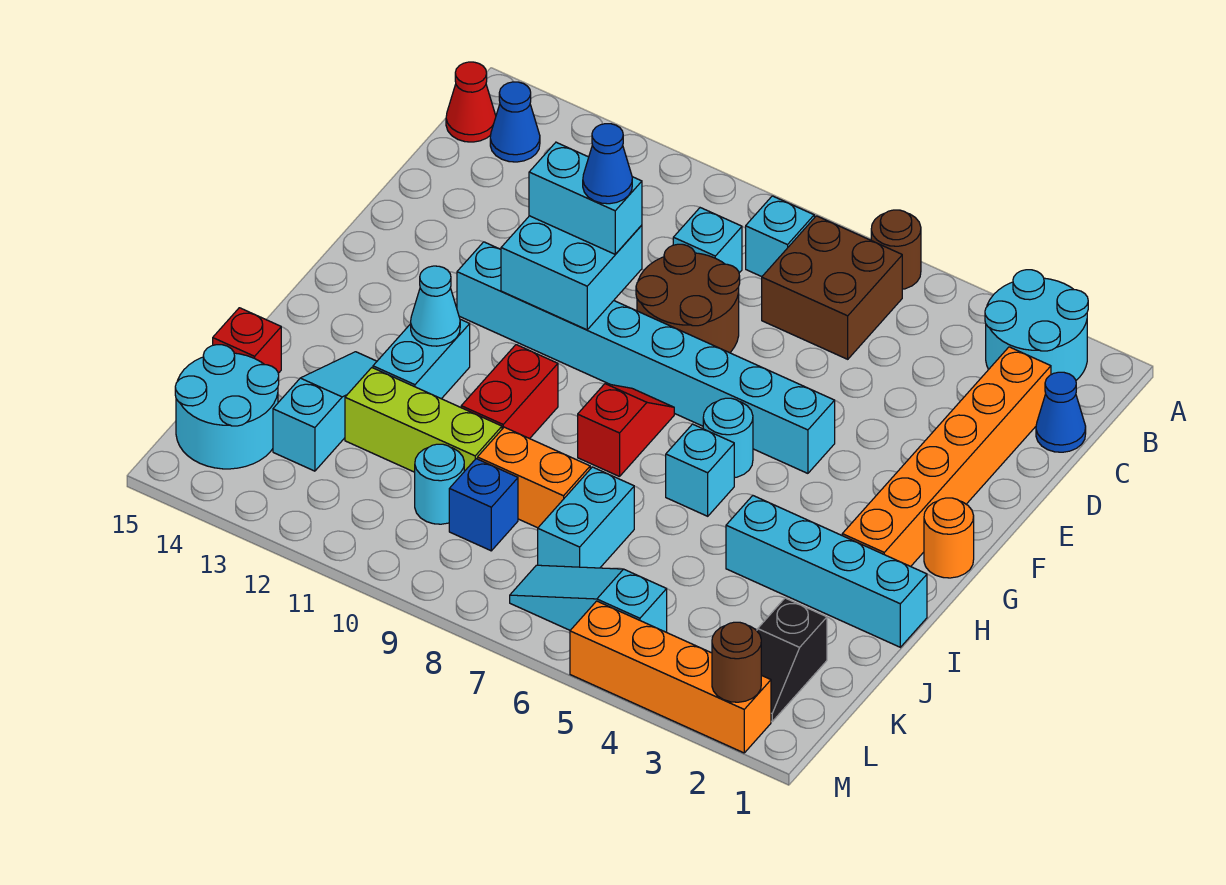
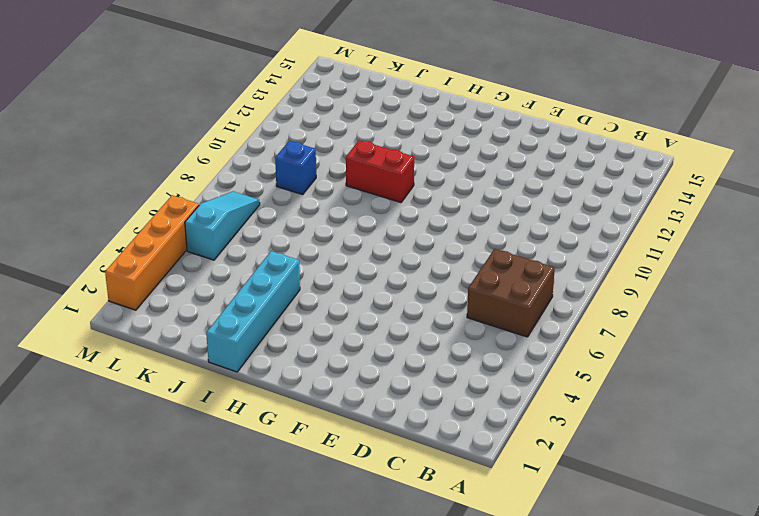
none -> cyan round brick A2:B3 level 1
none -> brown round brick A6 level 1
none -> cyan brick B8 level 1
none -> blue cone B14 level 1

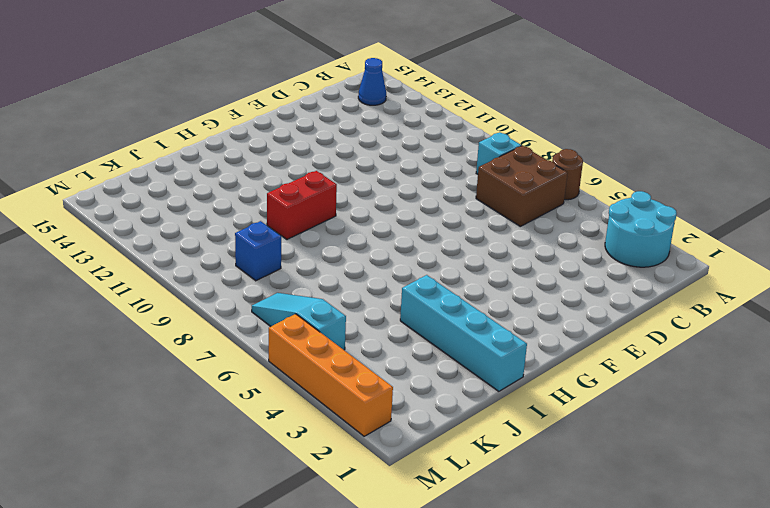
none -> red cone B15 level 1
none -> blue cone C1 level 1
none -> orange brick C2:H2 level 1
none -> cyan brick C9 level 1

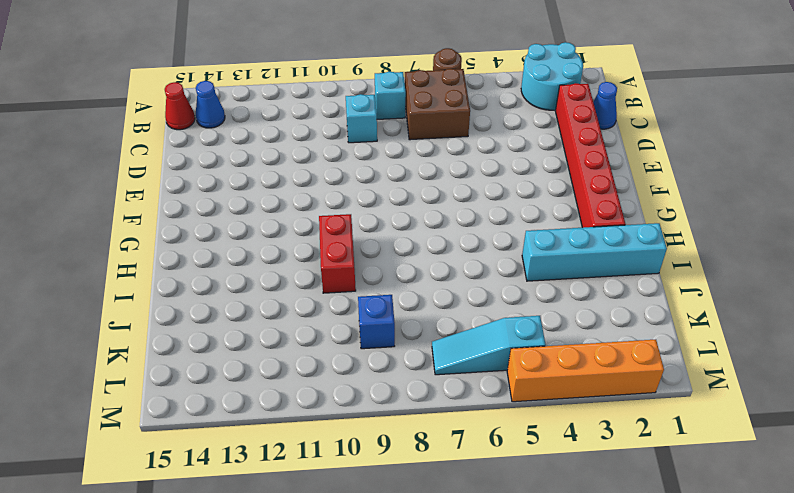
red brick C2:H2 level 1 -> orange brick C2:H2 level 1
none -> brown round brick D8:E9 level 1
none -> cyan brick F5:F12 level 1
none -> orange round brick G1 level 1
none -> cyan round brick G6 level 1

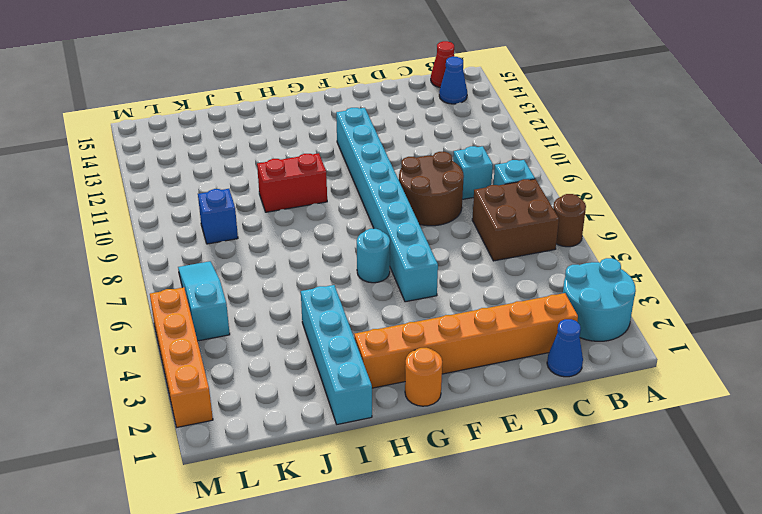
none -> red slope G8:H8 level 1 top H
none -> cyan brick H6 level 1
none -> cyan brick H12:I12 level 1
none -> cyan slope I13:K13 level 1 top K

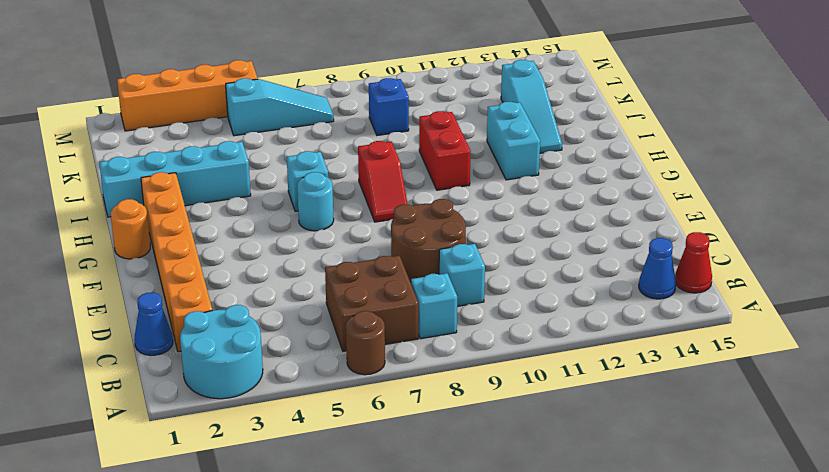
none -> cyan brick F5:F12 level 1
none -> cyan brick J7:K7 level 1
none -> orange brick J8:J9 level 1
none -> lime brick J10:J12 level 1

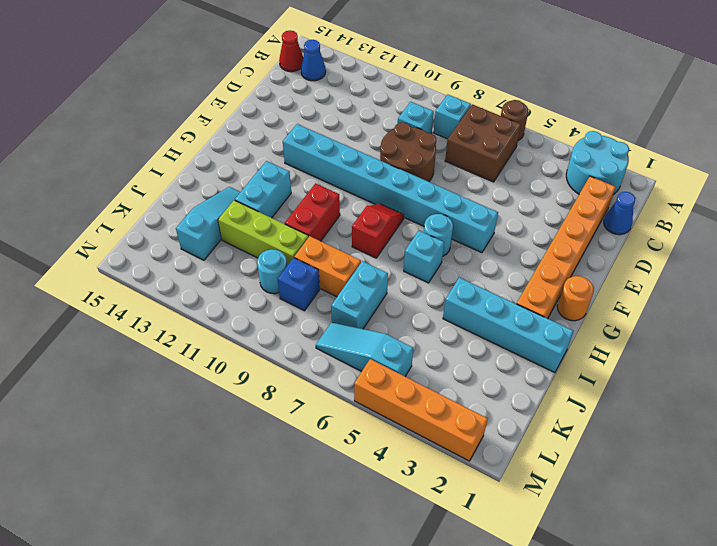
none -> red brick J15 level 1
none -> black slope K2:L2 level 1 top K
none -> cyan round brick K14:L15 level 1
none -> cyan brick E10:F11 level 2

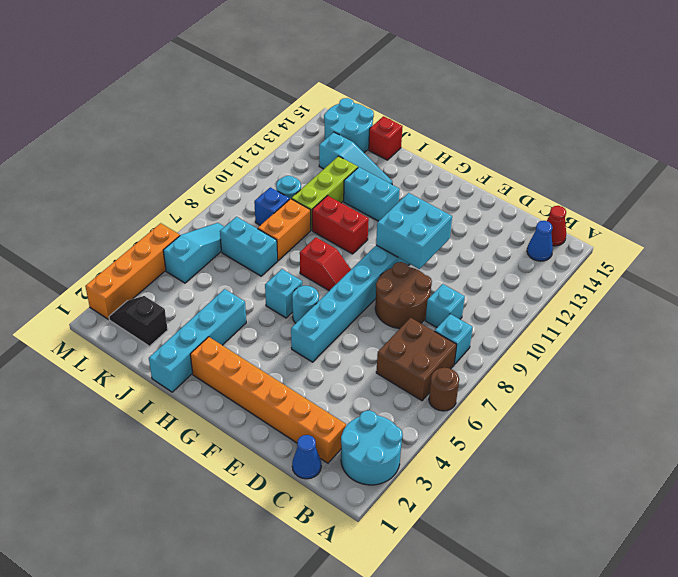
none -> orange round brick G1 level 1
none -> cyan cone H12 level 2
none -> brown round brick M2 level 2
none -> cyan brick E10:E11 level 3

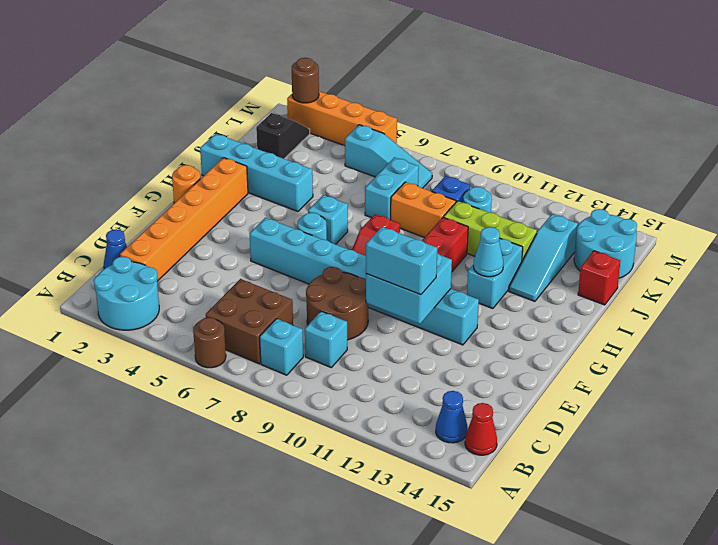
none -> blue cone E10 level 4

